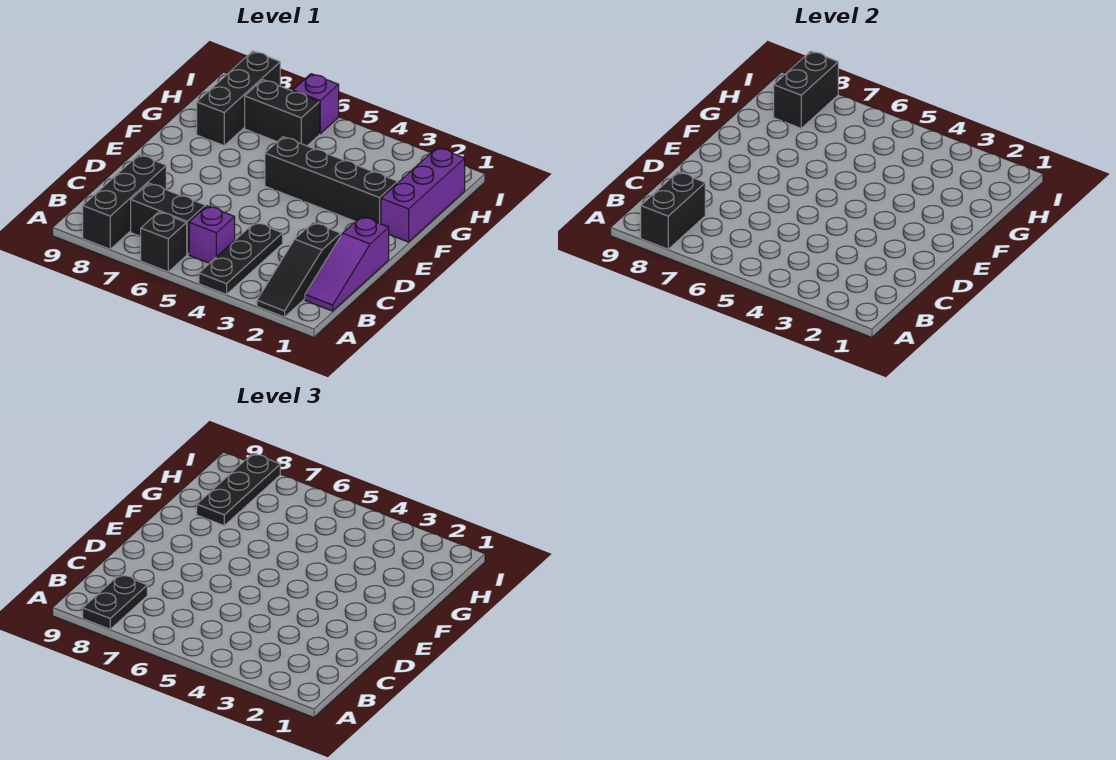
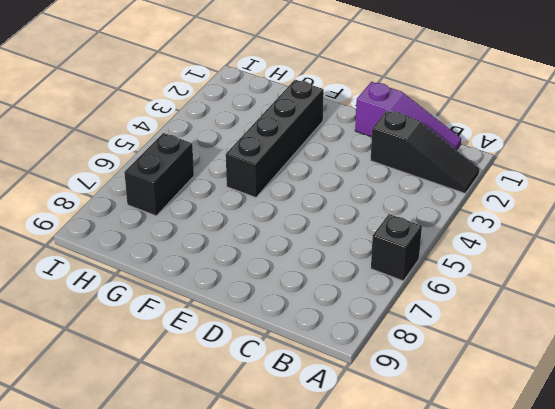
none -> black plate A4:C4 level 1
none -> black brick A8:C8 level 1
none -> purple brick B5 level 1

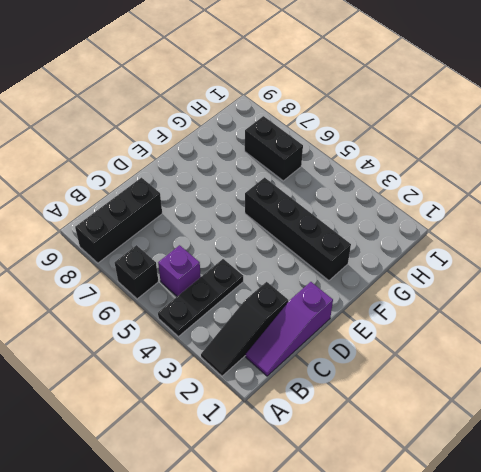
none -> black brick B6:B7 level 1
none -> purple brick F1:H1 level 1
none -> black brick G8:I8 level 1

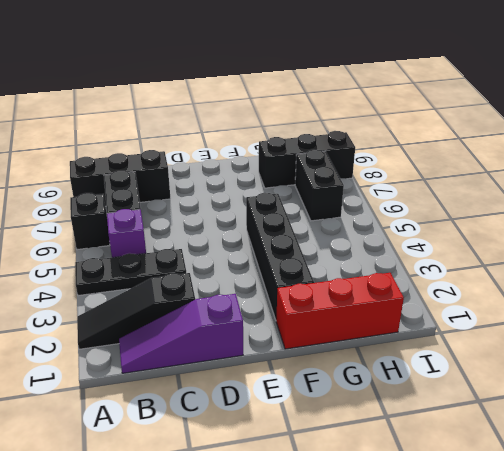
red brick F1:H1 level 1 -> purple brick F1:H1 level 1
none -> purple brick I6 level 1
none -> black brick A8:B8 level 2
none -> black brick H8:I8 level 2

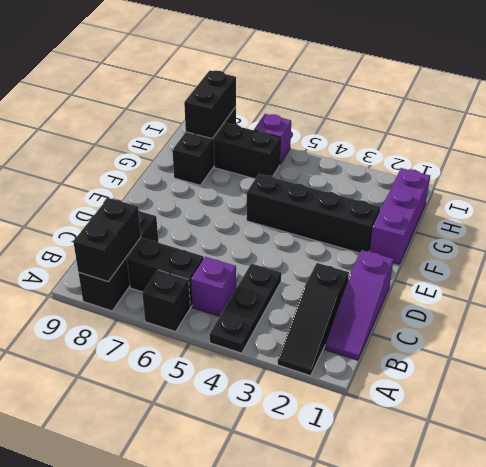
none -> black plate A8:B8 level 3
none -> black plate G8:I8 level 3

